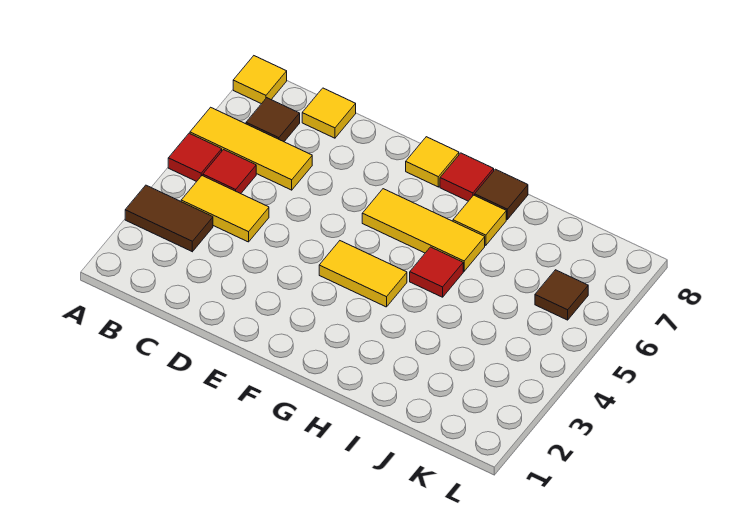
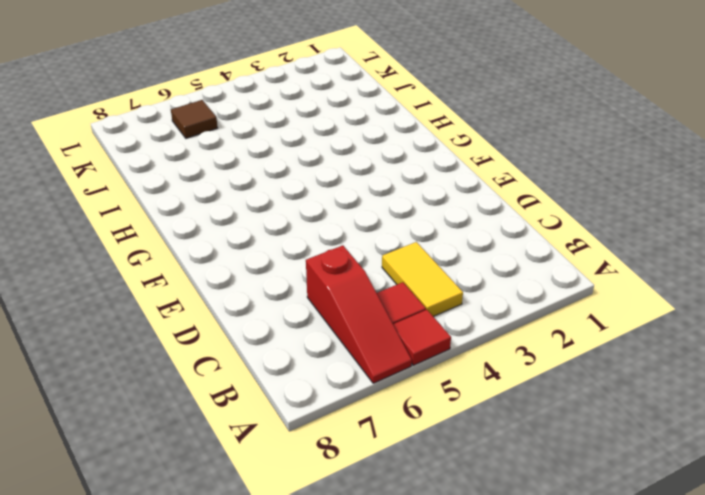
red slope A6:C6 level 1 top C -> yellow tile A6:C6 level 1
none -> brown tile A3:B3 level 1
none -> yellow tile A8 level 1
none -> brown tile B7 level 1

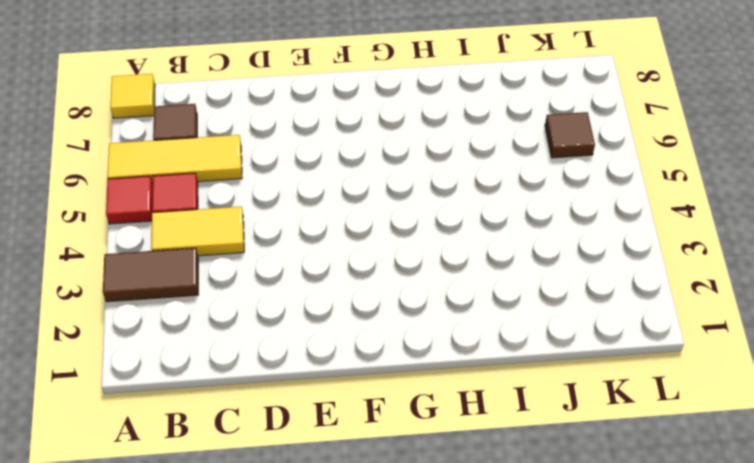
none -> yellow tile C8 level 1
none -> yellow tile F4:G4 level 1
none -> yellow tile F6:H6 level 1

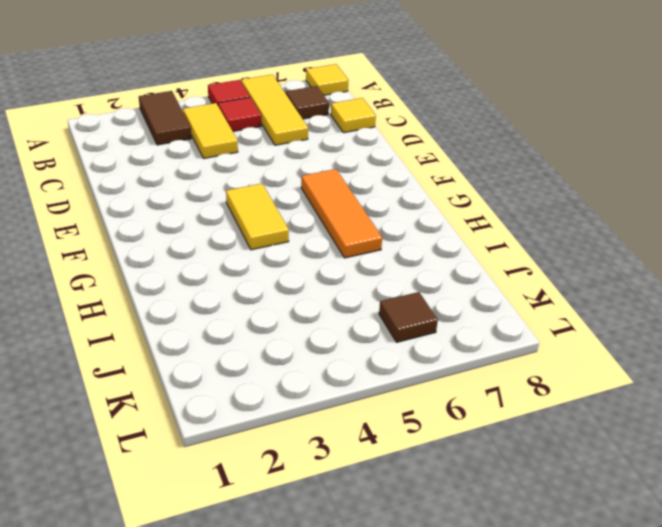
orange tile F6:H6 level 1 -> yellow tile F6:H6 level 1
none -> yellow tile F8 level 1
none -> red tile G8 level 1
none -> red tile H5 level 1

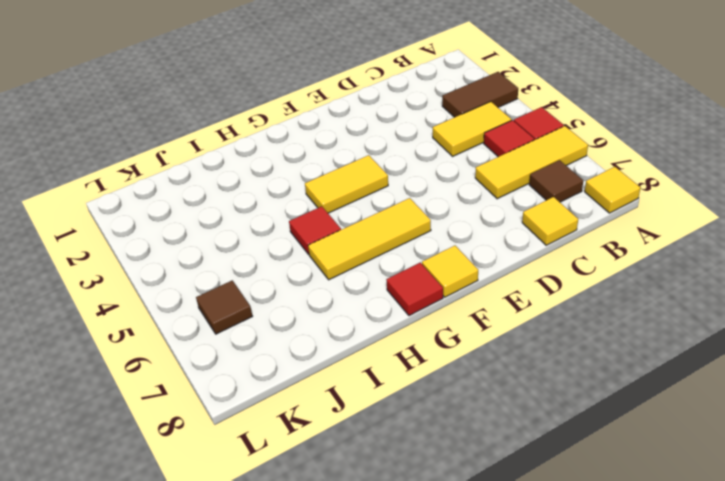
none -> yellow tile H7 level 1
none -> brown tile H8 level 1

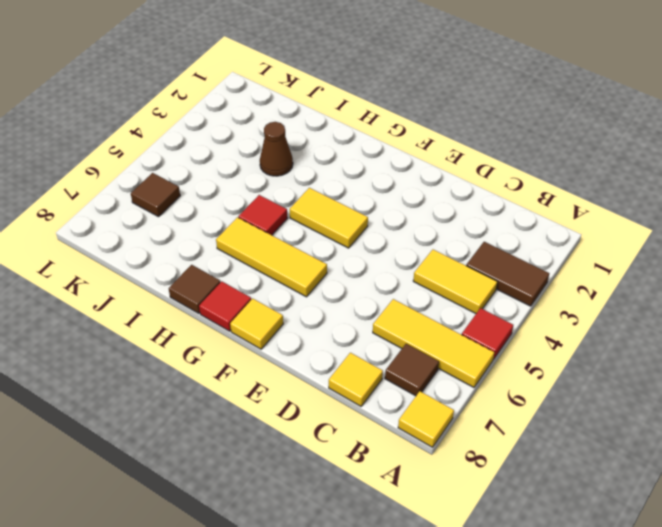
brown cone I3 level 1 -> none
none -> red tile B5 level 1
none -> yellow tile H7 level 1

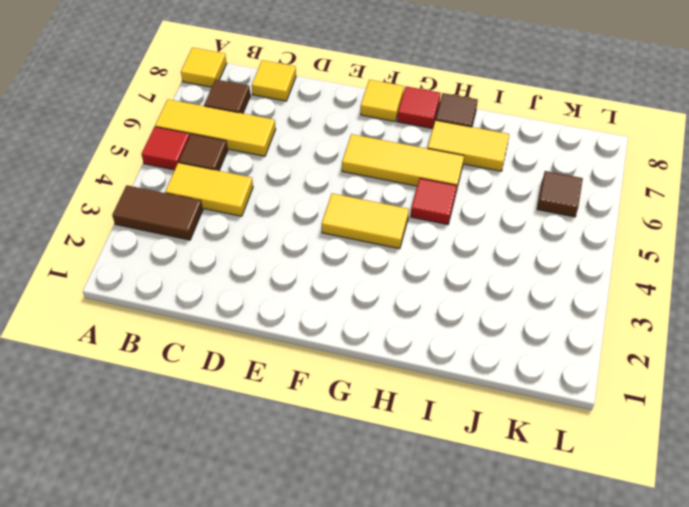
brown tile B5 level 1 -> red tile B5 level 1
yellow tile H7:I7 level 1 -> yellow tile H7 level 1

